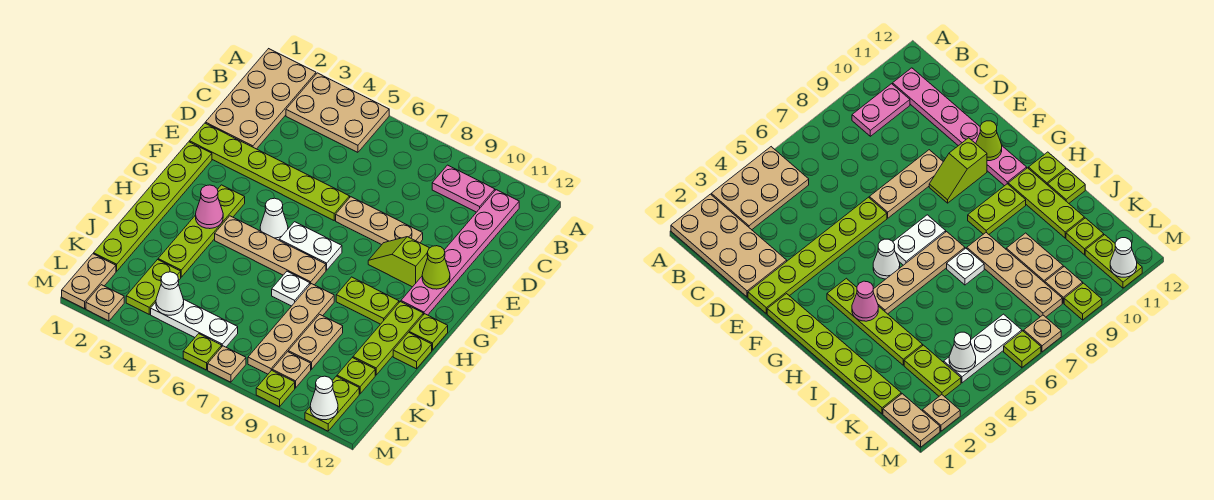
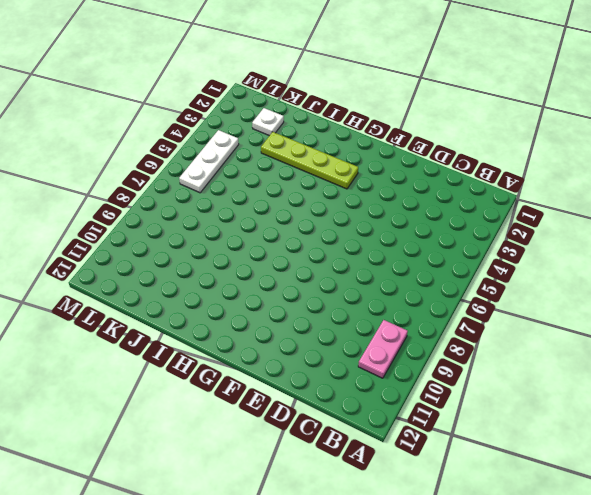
white plate K2 level 1 -> white plate I7 level 1
none -> tan plate A1:D2 level 1
none -> tan plate A3:B5 level 1
none -> pink plate B11:G11 level 1
none -> lime plate E1:E6 level 1

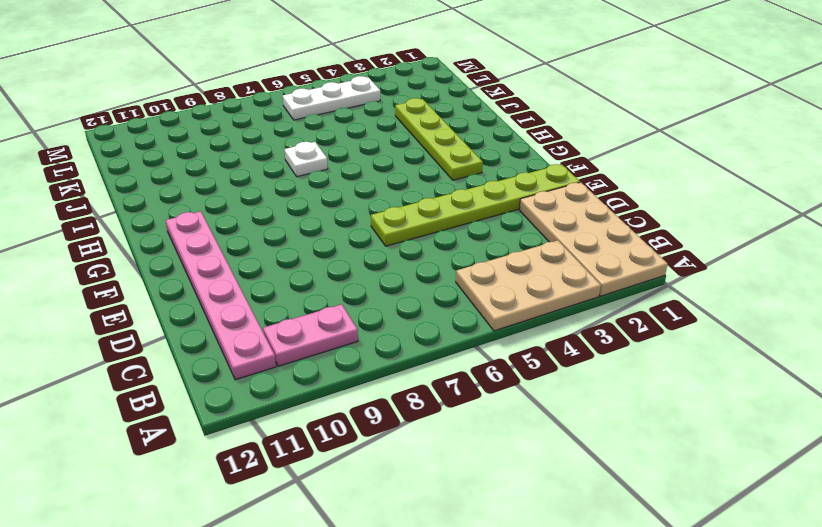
none -> tan plate E7:E9 level 1
none -> lime plate F1:K1 level 1
none -> lime slope F9:F10 level 1 top 10
none -> white cone G5 level 1

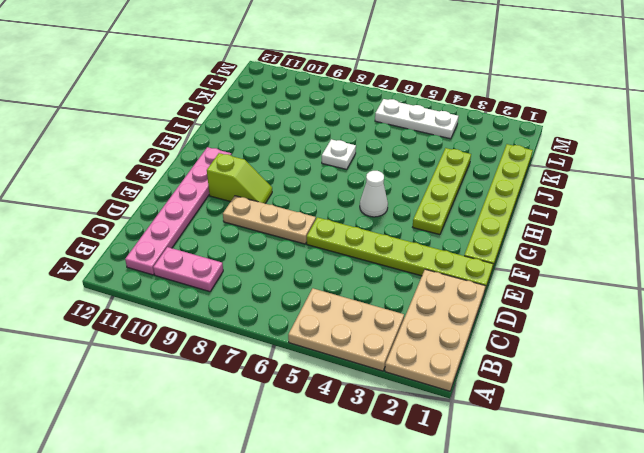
none -> white plate G6:G7 level 1
none -> tan plate H4:H7 level 1
none -> lime plate H9:H10 level 1
none -> lime plate H11:J11 level 1

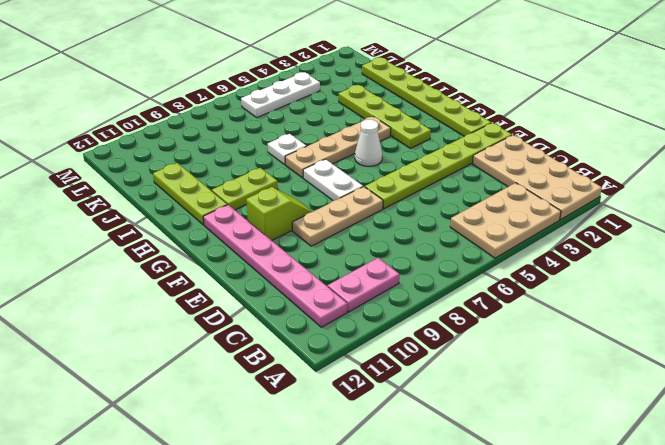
white plate F7:G7 level 1 -> white plate G6:G7 level 1
none -> lime plate H12 level 1
none -> tan plate I8:L8 level 1
none -> lime plate I12 level 1
none -> tan plate J9:K9 level 1

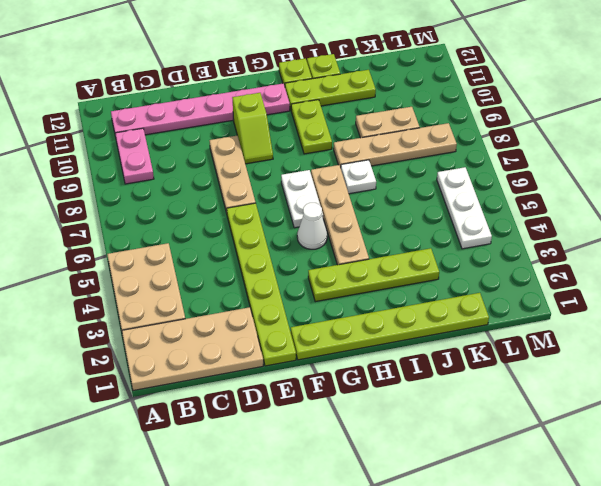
none -> lime plate K3:L3 level 1
none -> lime plate K11 level 1
none -> tan plate L1:M1 level 1
none -> tan plate L9 level 1

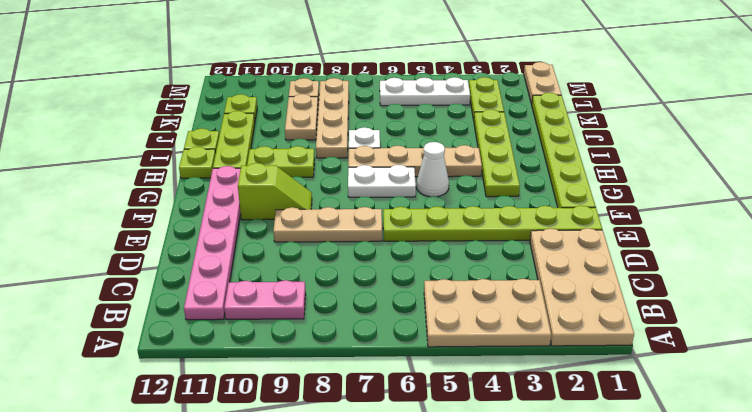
none -> lime plate L11:M11 level 1
none -> tan plate M2 level 1
none -> lime plate M6 level 1
none -> tan plate M7 level 1

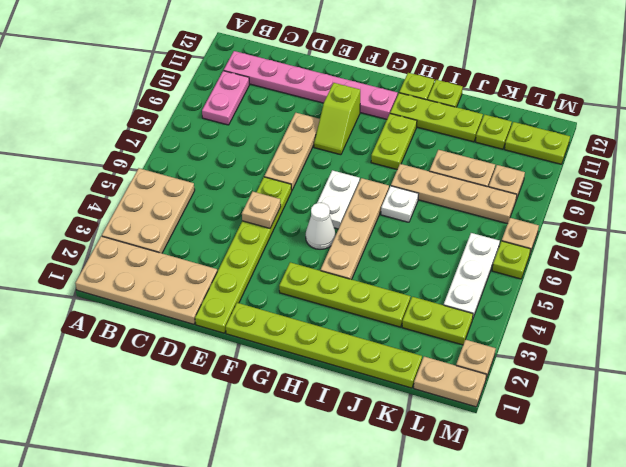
tan plate E5 level 2 -> none
none -> lime plate M9 level 1
none -> lime cone F11 level 2
none -> pink cone H3 level 2
none -> white cone L4 level 2

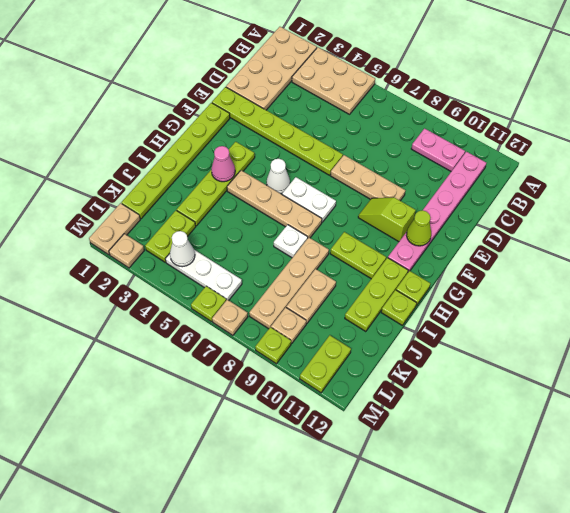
none -> lime plate K11 level 1
none -> white cone M11 level 2

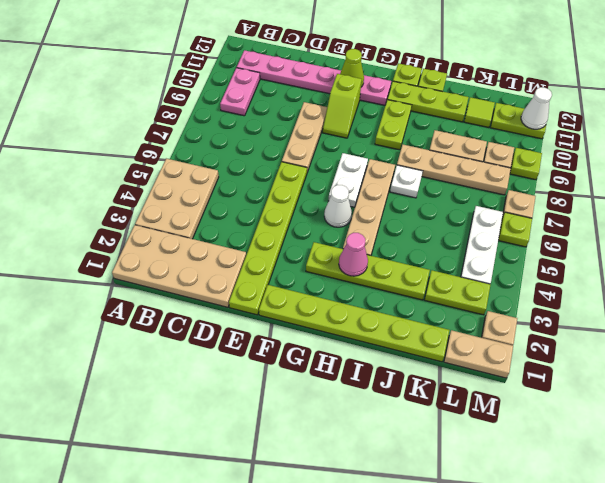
lime tile K11 level 1 -> lime plate K11 level 1
none -> white cone L4 level 2

